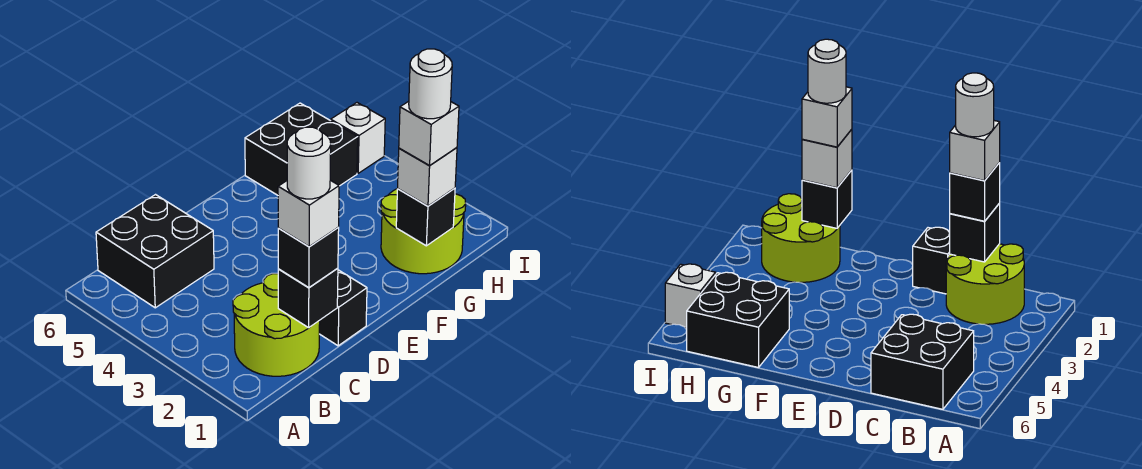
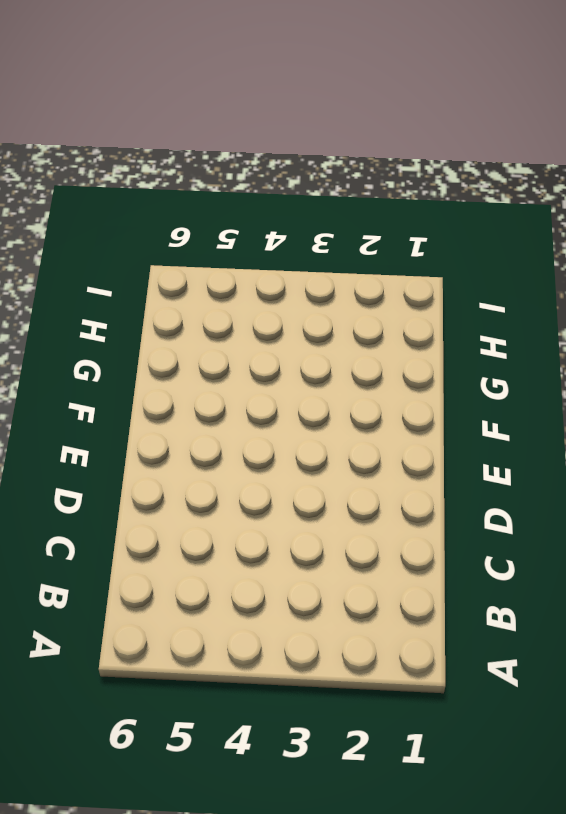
none -> lime round brick B1:C2 level 1
none -> black brick B5:C6 level 1
none -> black brick D1 level 1

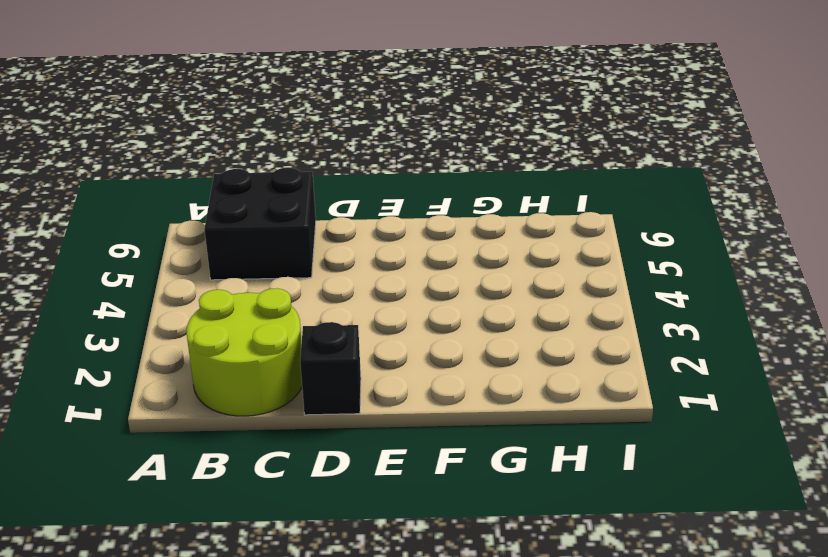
none -> lime round brick G1:H2 level 1
none -> black brick G5:H6 level 1
none -> white brick I5 level 1

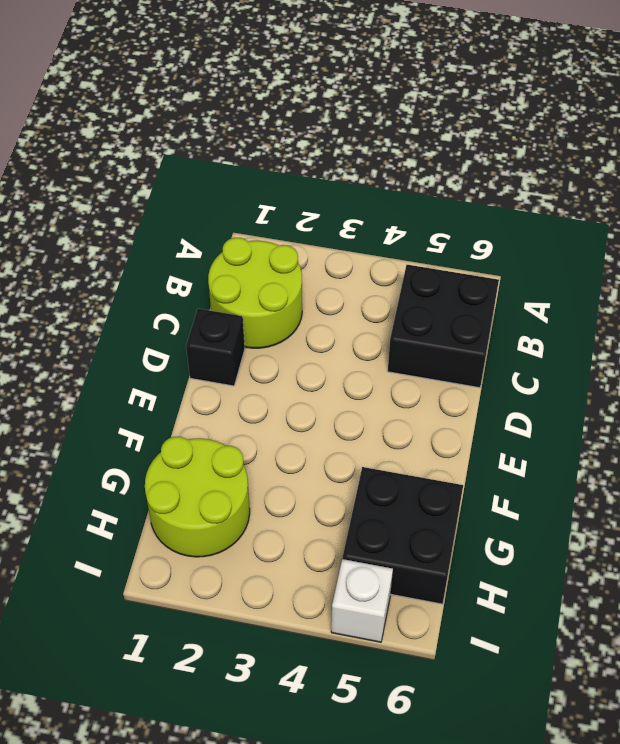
none -> black brick C1 level 2
none -> black brick G1 level 2
none -> black brick C1 level 3

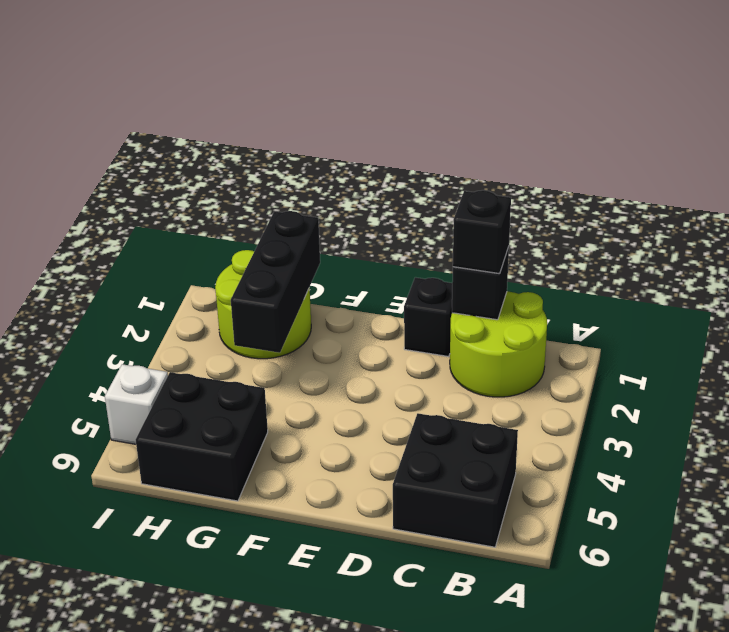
black brick G1:G3 level 2 -> black brick G1 level 2
none -> white brick G1 level 3
none -> white brick C1 level 4
none -> white brick G1 level 4

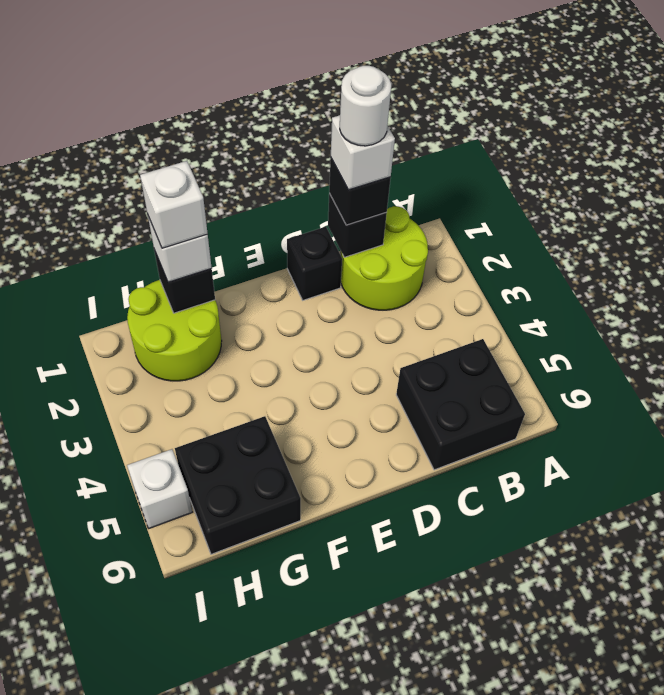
none -> white round brick G1 level 5

